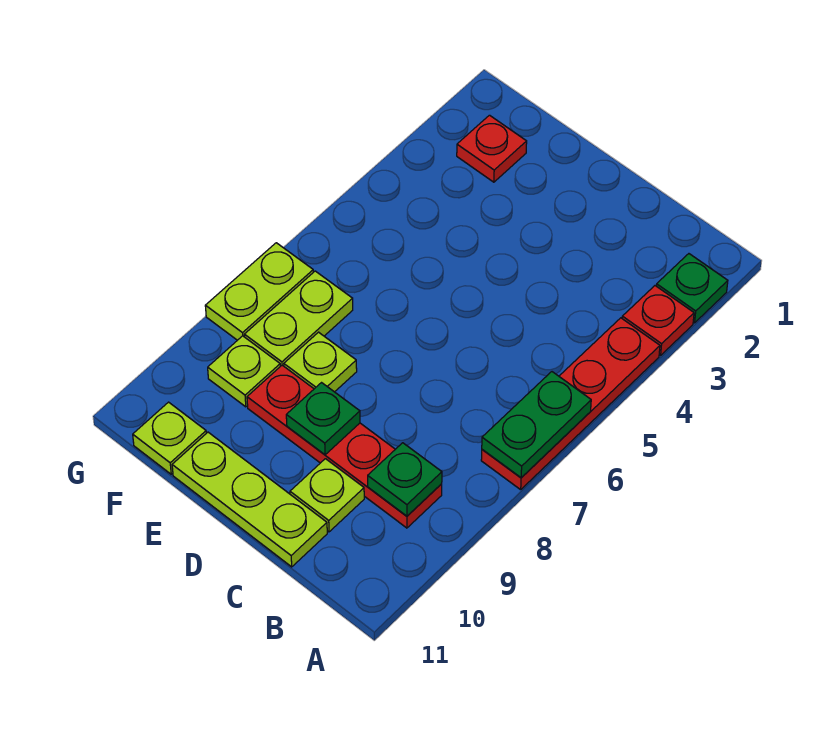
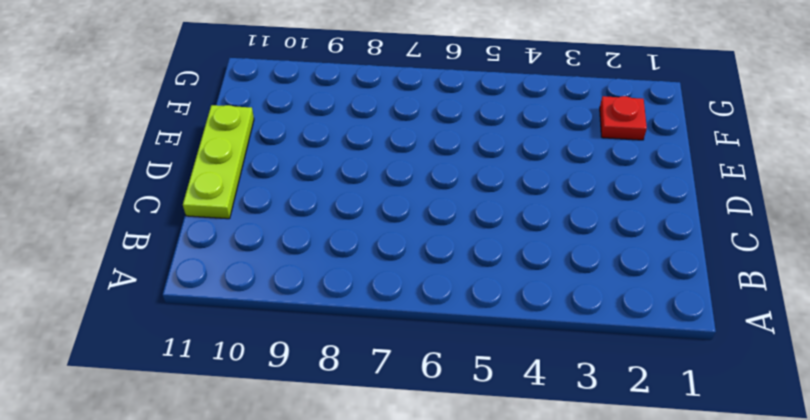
none -> green plate A2 level 1
none -> red plate A3 level 1
none -> red plate A4:A7 level 1

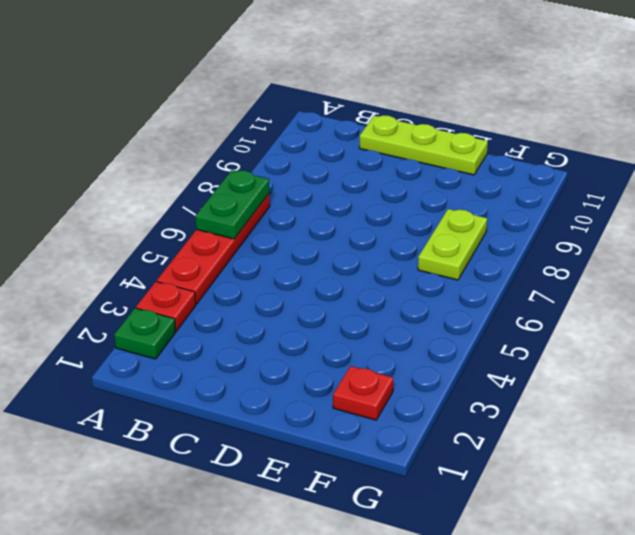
none -> red plate B9:E9 level 1
none -> lime plate C10 level 1
none -> lime plate E8 level 1

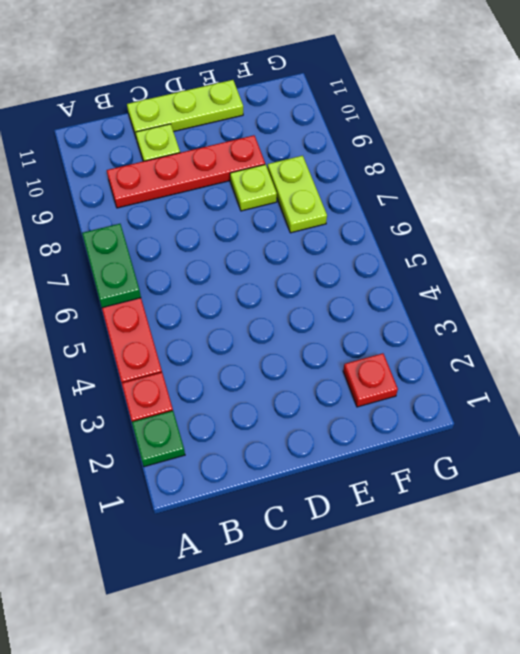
none -> lime plate F9 level 1
none -> lime plate F11 level 1
none -> lime plate G7:G8 level 1

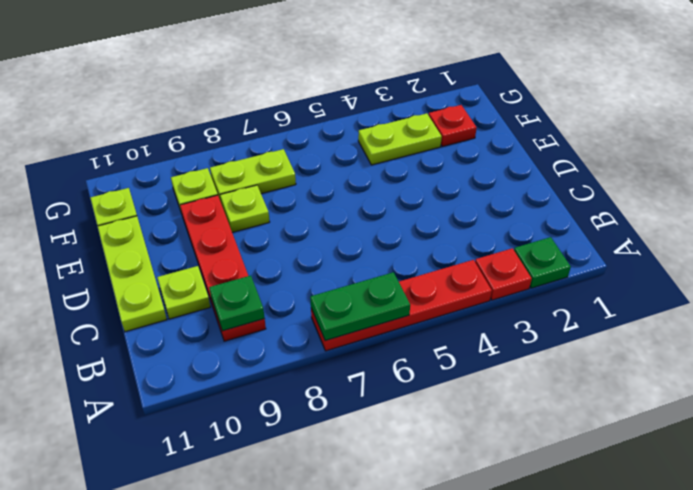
lime plate F3:F4 level 1 -> lime plate G7:G8 level 1
none -> green plate D9 level 2

